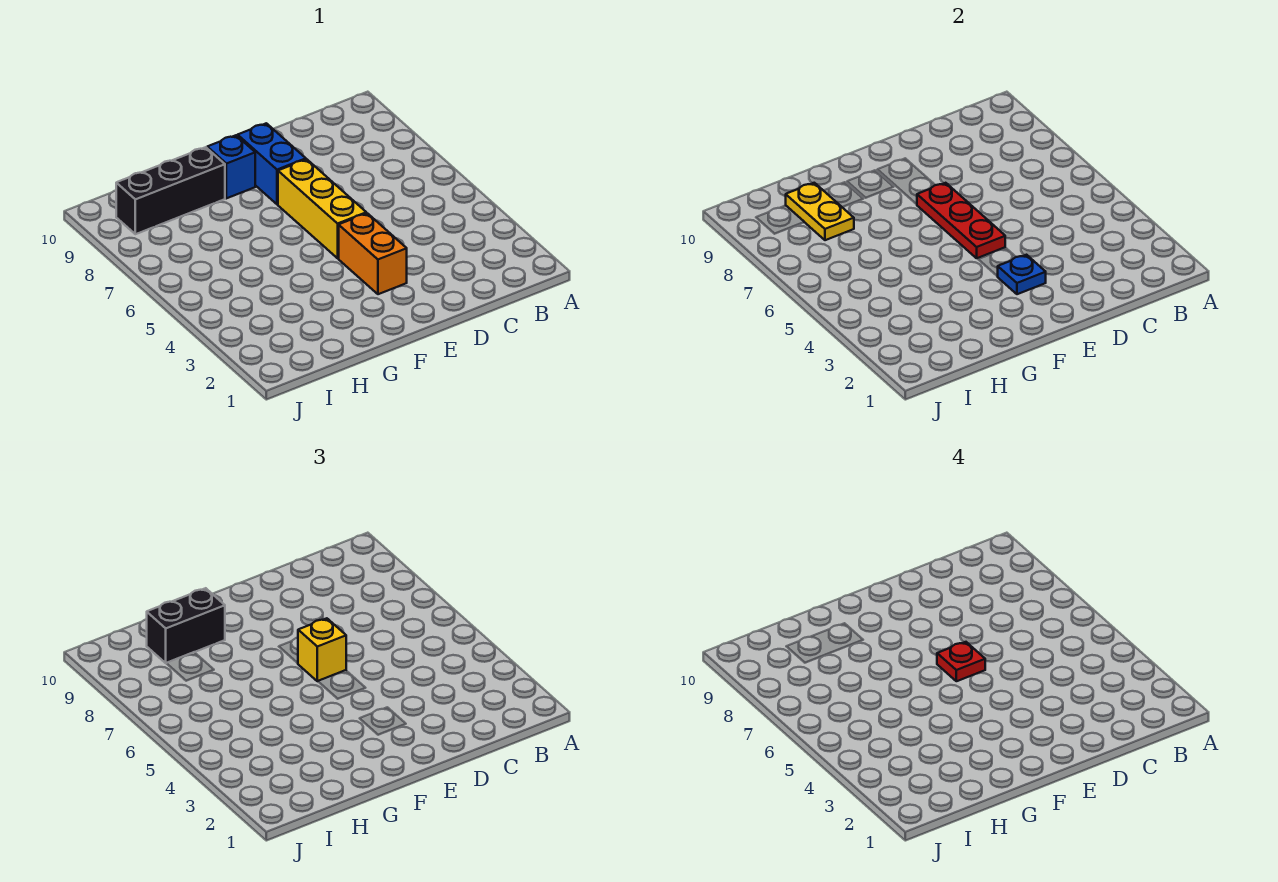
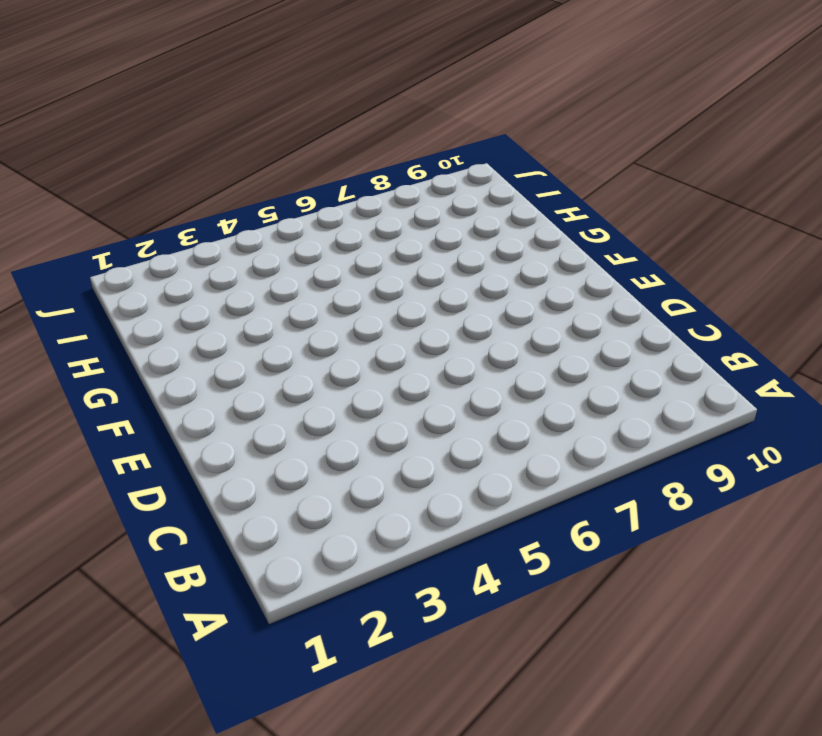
none -> orange brick E3:E4 level 1
none -> yellow brick E5:E7 level 1

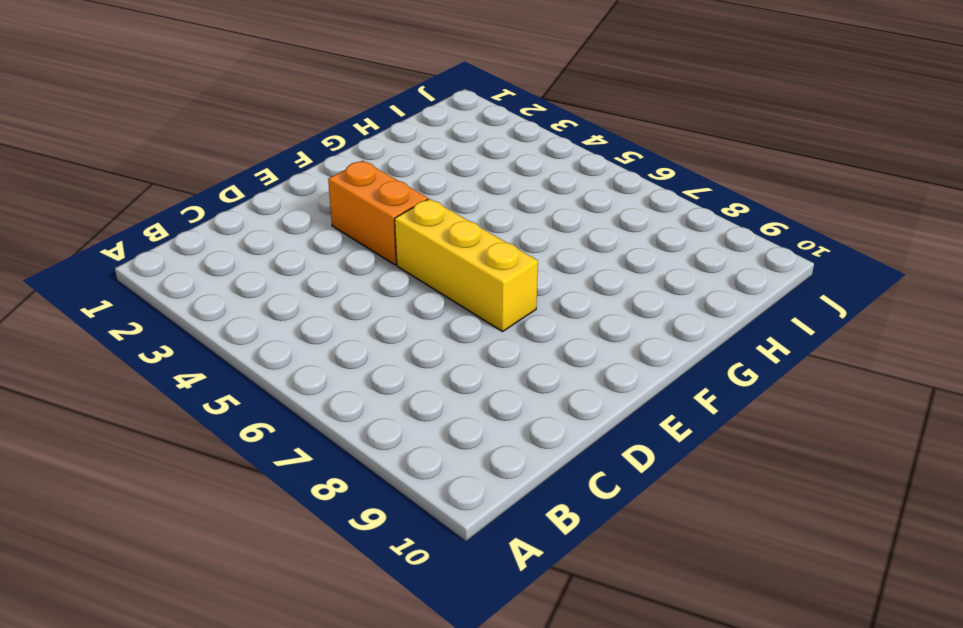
none -> blue brick E8:E9 level 1
none -> blue brick F9 level 1

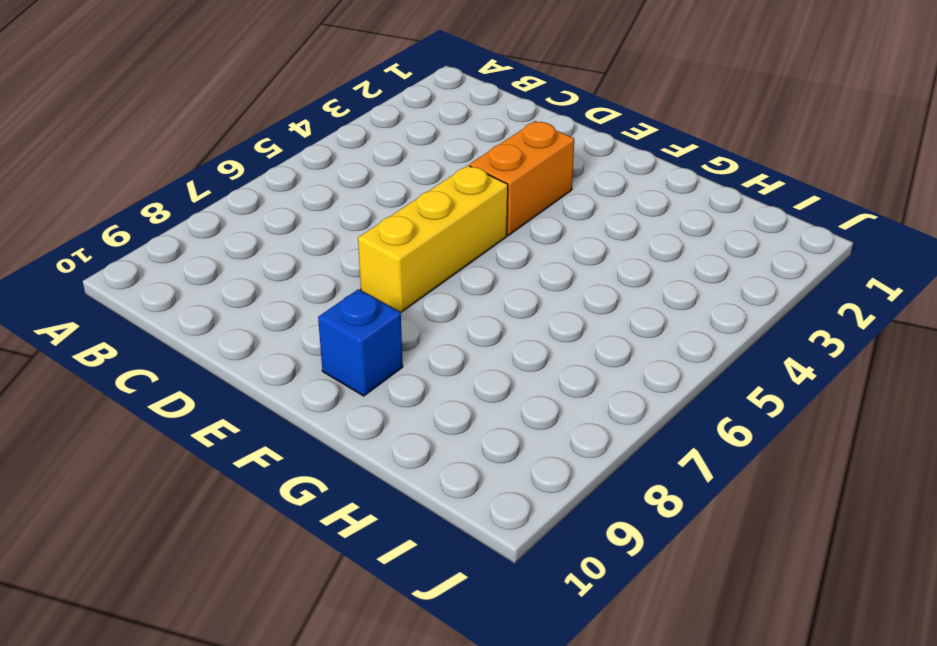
none -> blue brick E8:E9 level 1
none -> black brick G9:I9 level 1

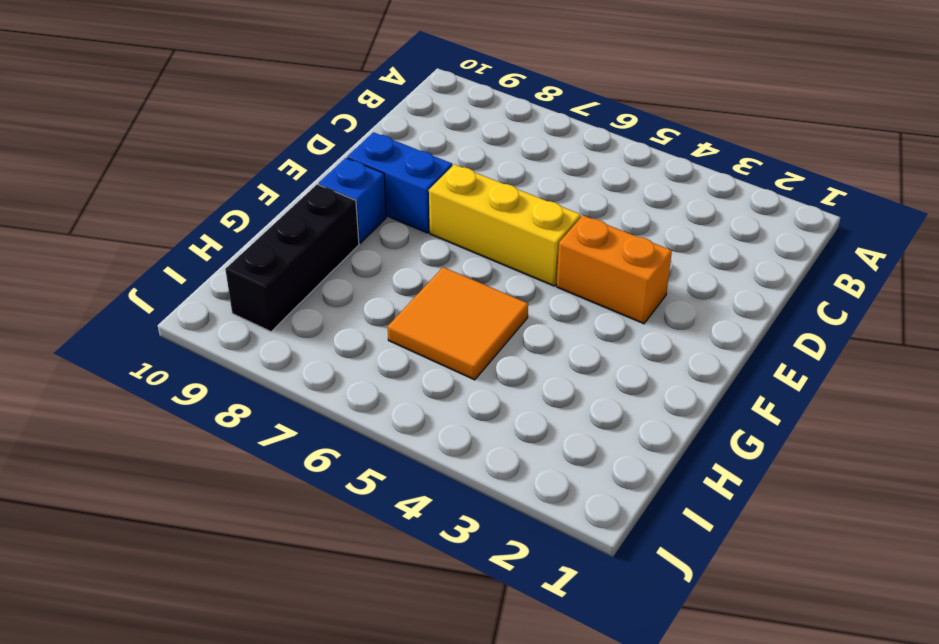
orange tile G5:H6 level 1 -> none
none -> blue plate E3 level 2
none -> red plate E5:E7 level 2

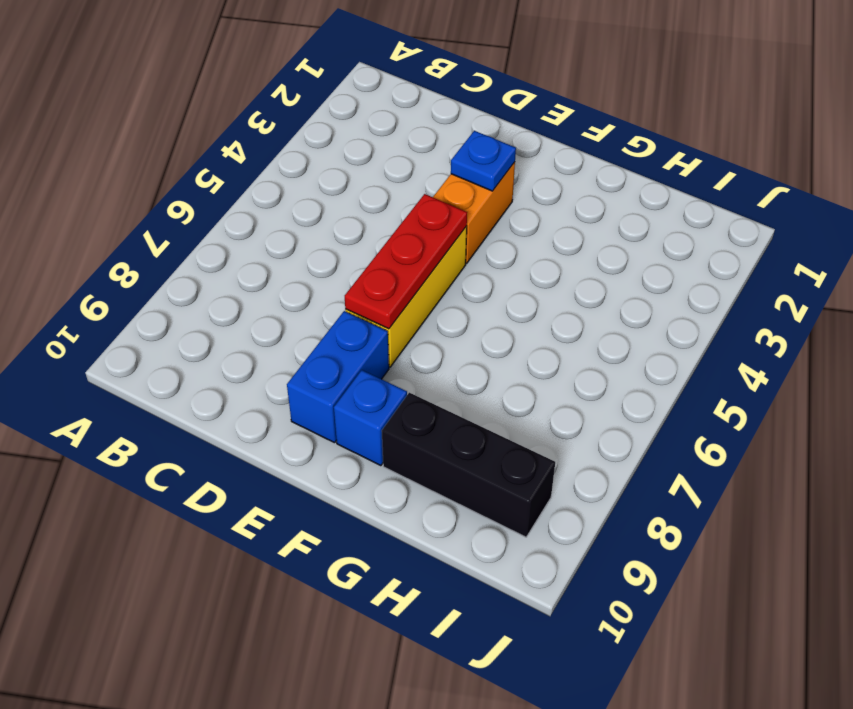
none -> yellow plate H8:H9 level 2
none -> yellow brick E6 level 3

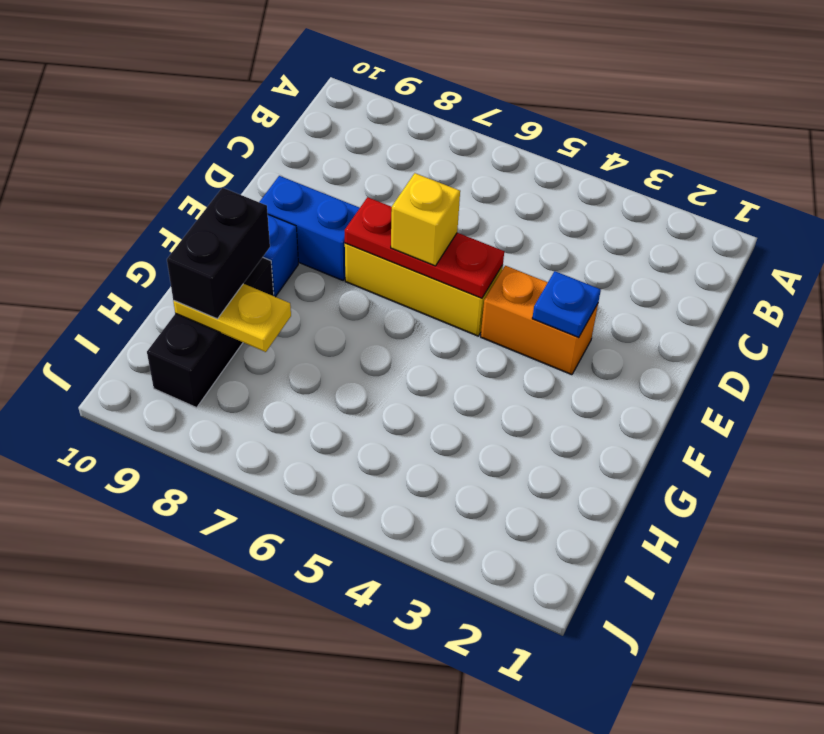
none -> red plate E6 level 4

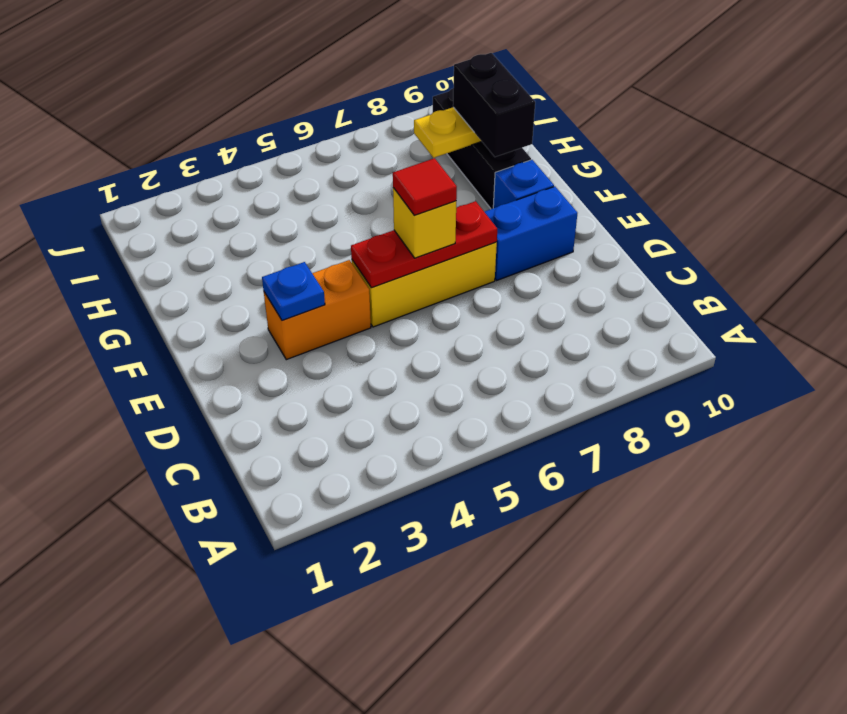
red tile E6 level 4 -> red plate E6 level 4

